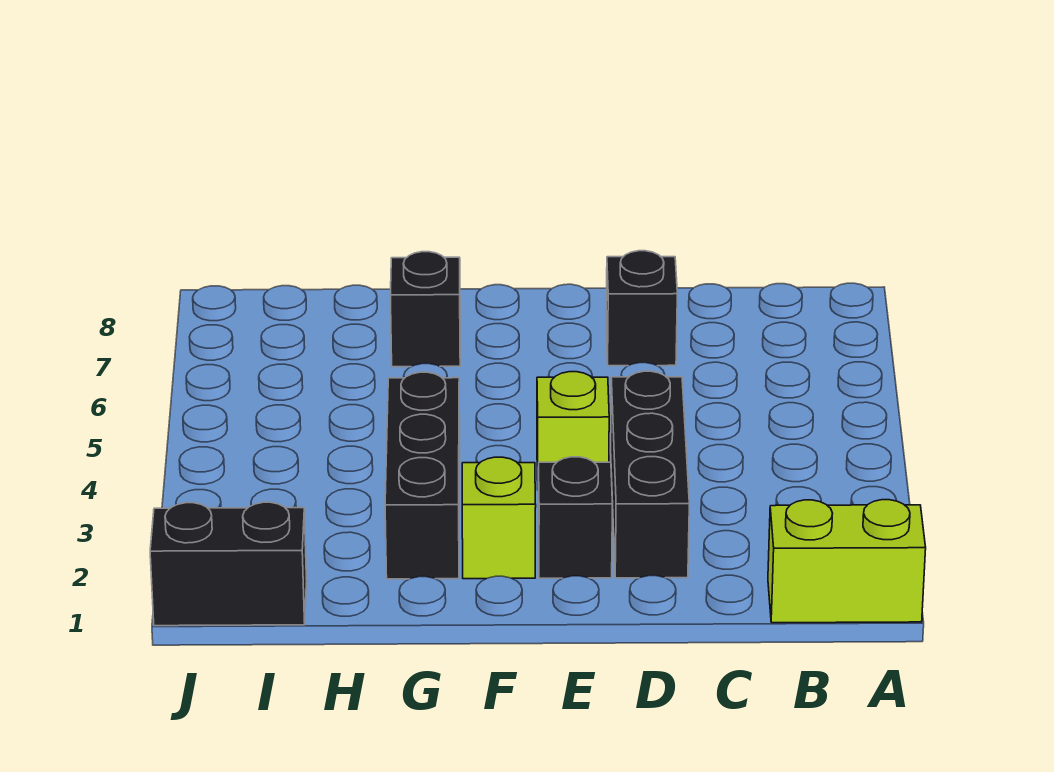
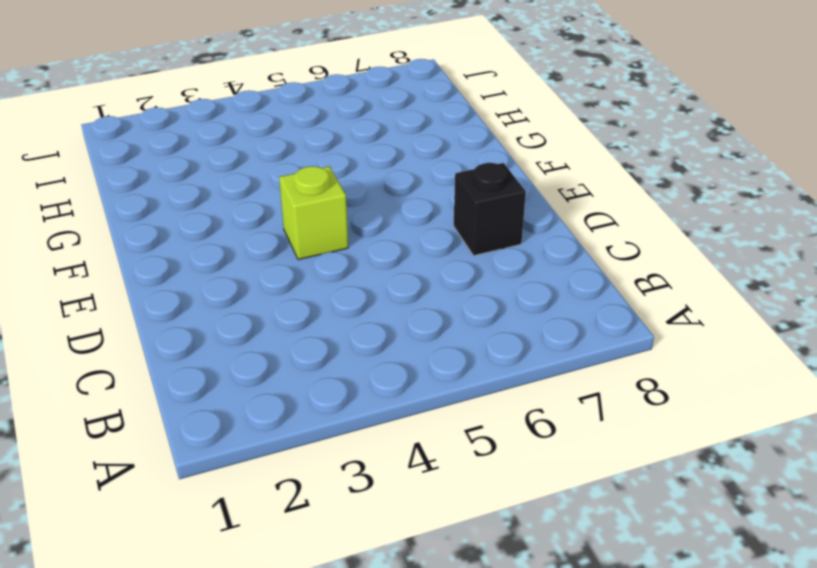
none -> lime brick A1:B1 level 1
none -> black brick D2:D4 level 1

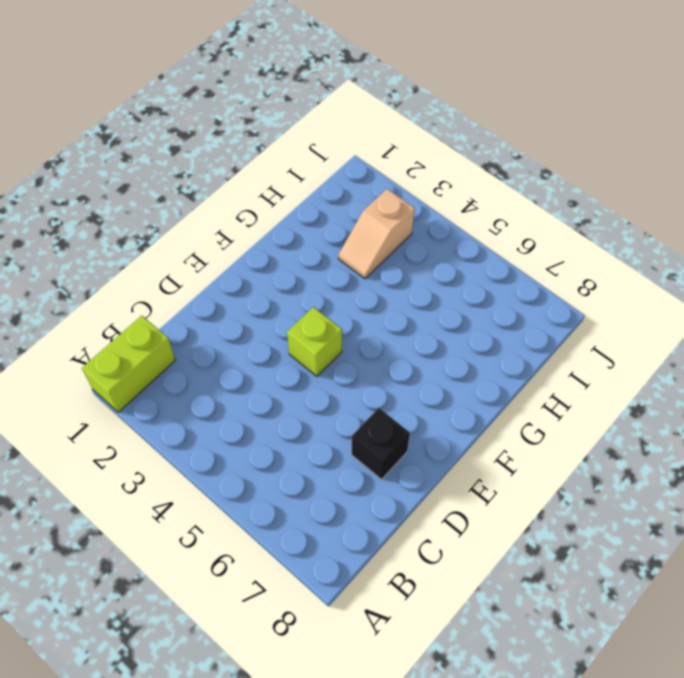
tan slope H3:I3 level 1 top I -> none
none -> black brick D2:D4 level 1
none -> black brick E2 level 1

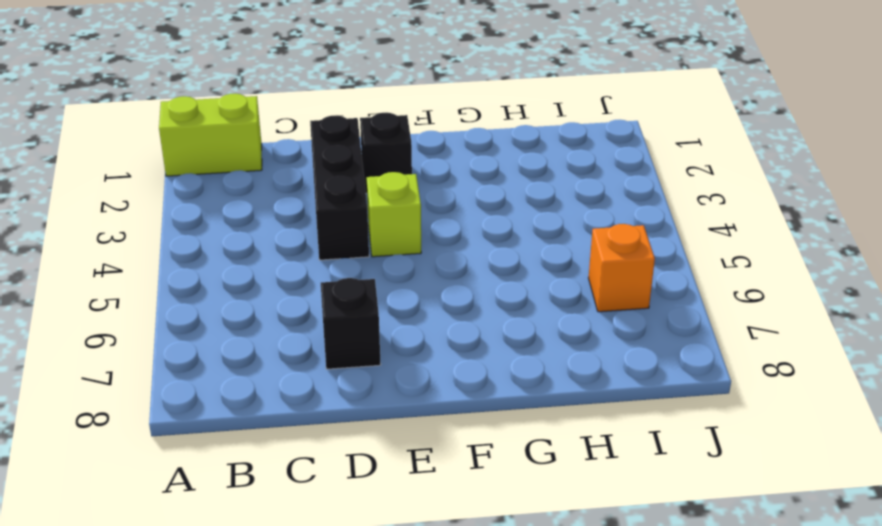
orange brick I6 level 1 -> none
none -> lime brick F2 level 1
none -> black brick G2:G4 level 1

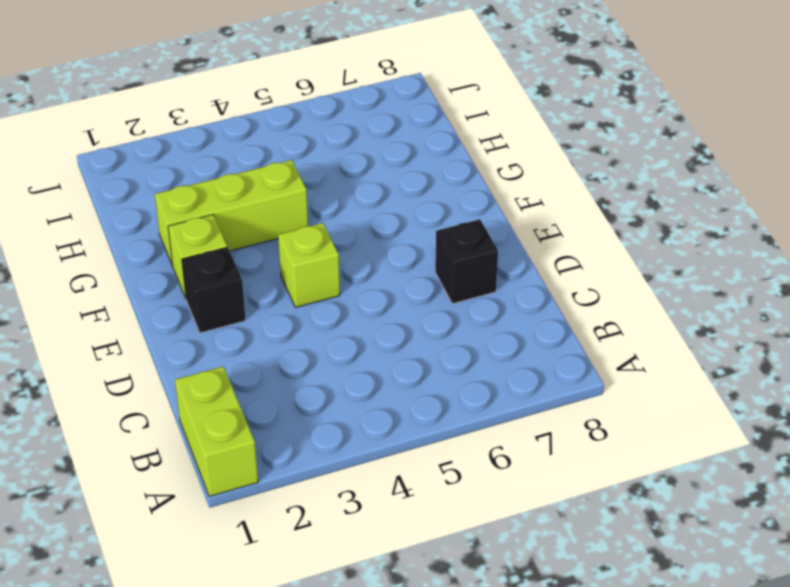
lime brick G2:G4 level 1 -> black brick G2:G4 level 1
none -> black brick D2:D4 level 1
none -> black brick G7 level 1

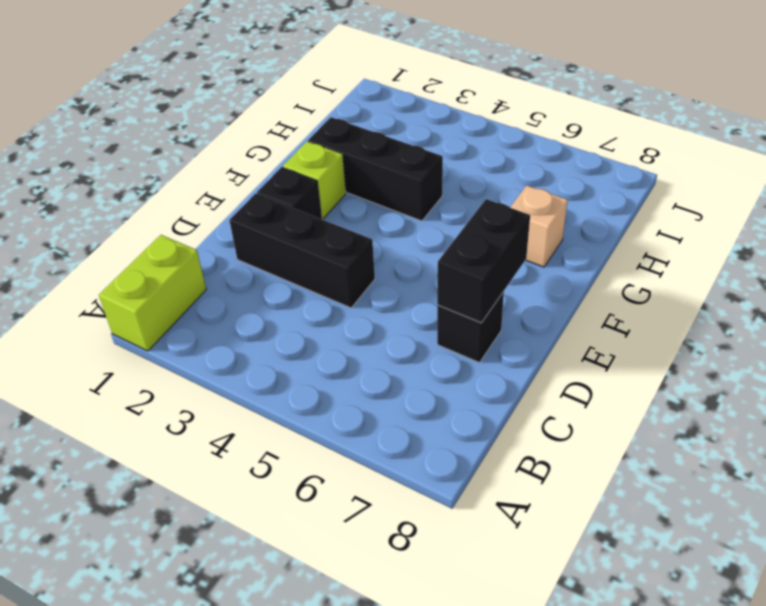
black brick D7:E7 level 2 -> black brick I1:J1 level 1
tan brick G7 level 1 -> black brick G7 level 1
none -> lime brick E4 level 1

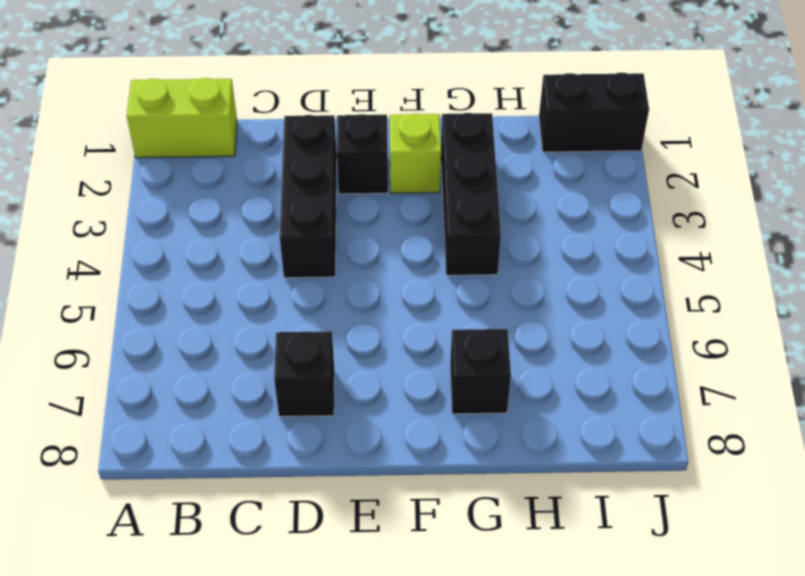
none -> lime brick E4 level 1

